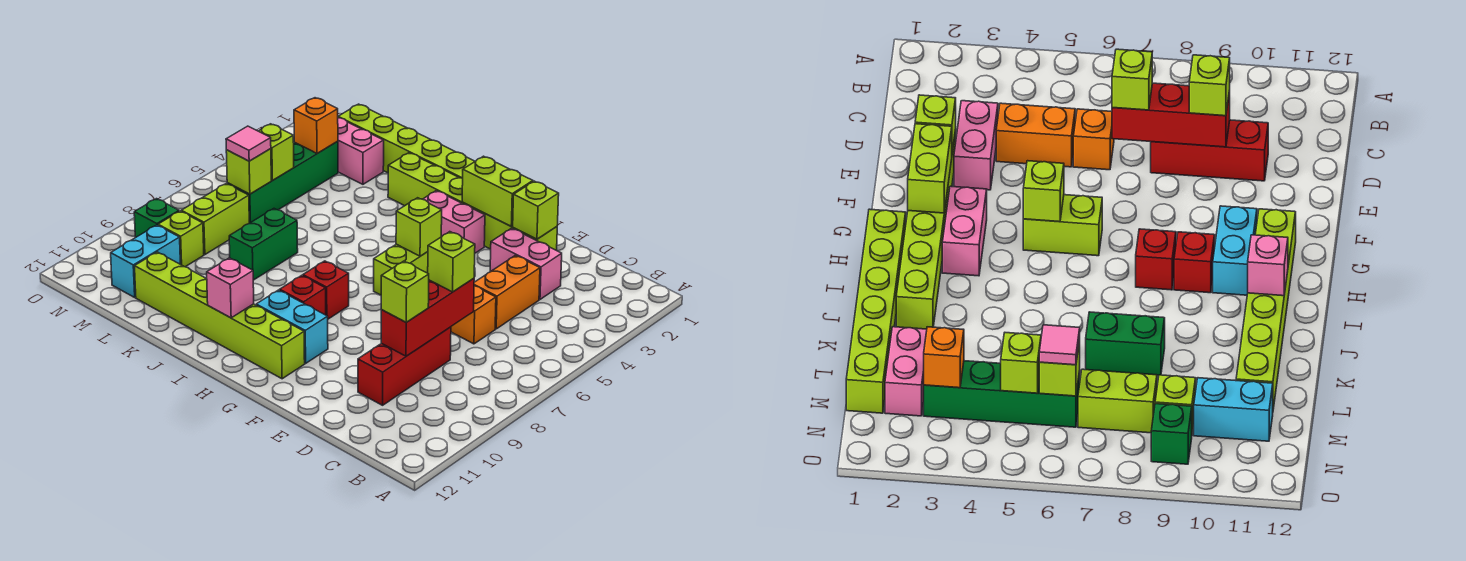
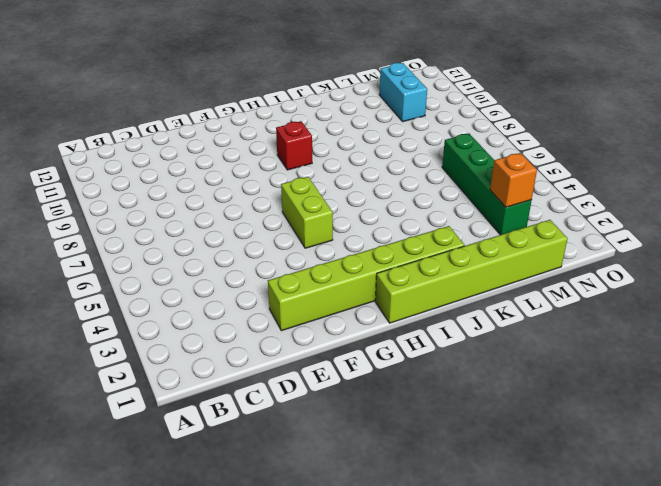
none -> pink brick D3:E3 level 1
none -> orange brick D4:D5 level 1
none -> orange brick D6 level 1
none -> red brick D8:D10 level 1

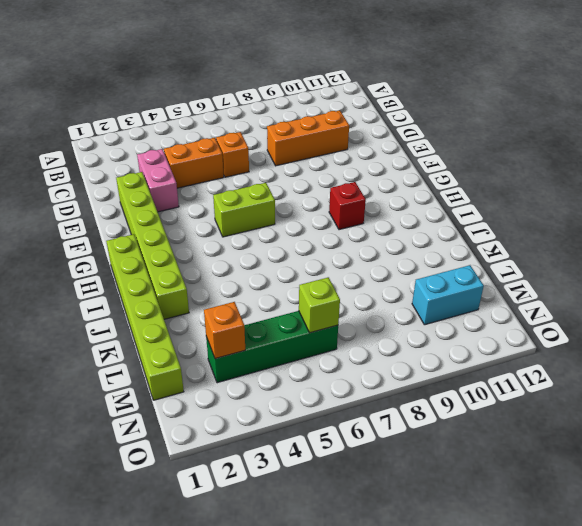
orange brick D8:D10 level 1 -> red brick D8:D10 level 1
none -> pink brick G3:H3 level 1
none -> cyan brick G10:H10 level 1
none -> lime brick G11:L11 level 1
none -> red brick H8 level 1

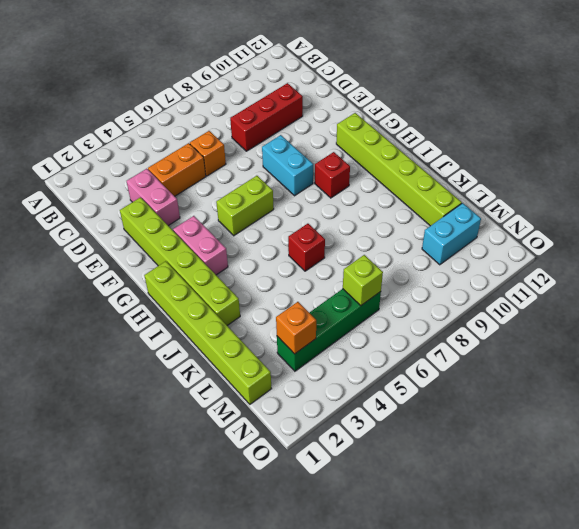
cyan brick F8:G8 level 1 -> cyan brick G10:H10 level 1
red brick J6 level 1 -> red brick H8 level 1
none -> green brick K7:K8 level 1
none -> pink brick L2:M2 level 1
none -> lime brick M7:M8 level 1
none -> lime brick M9 level 1

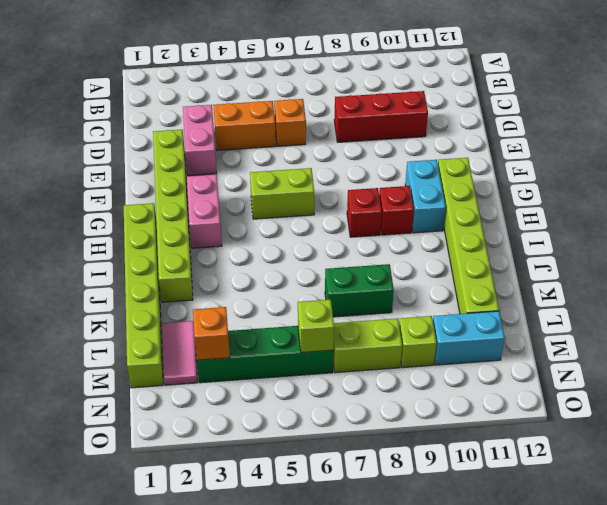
pink tile L2:M2 level 1 -> pink brick L2:M2 level 1
none -> green brick N9 level 1
none -> red brick D7:D9 level 2
none -> lime brick E2 level 2
none -> lime brick F2:G2 level 2

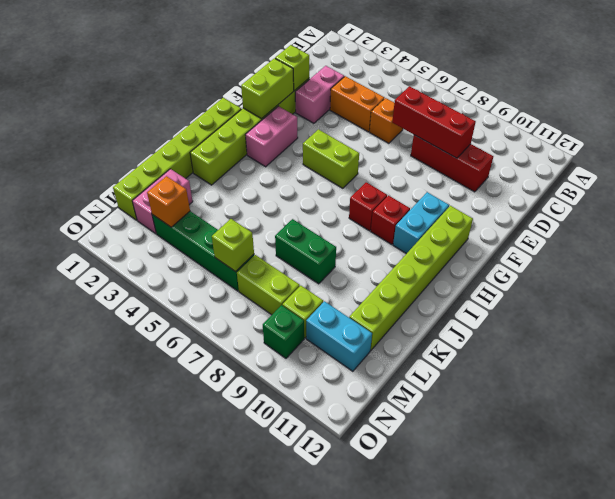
none -> lime brick G5 level 2
none -> pink brick I11 level 2
none -> lime brick M5 level 2
none -> lime brick D7 level 3

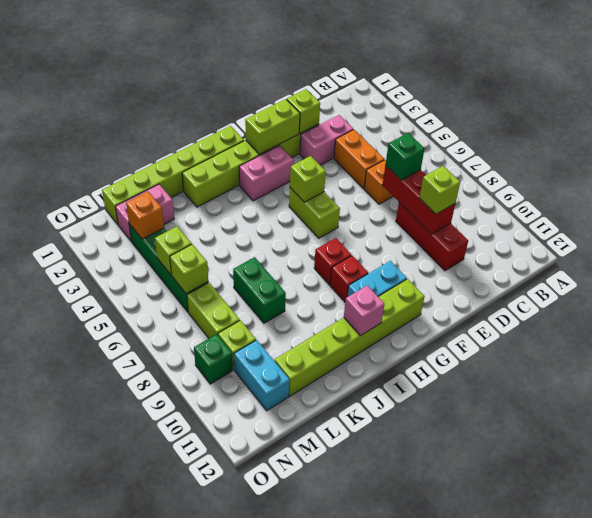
green brick D7 level 3 -> lime brick D7 level 3
none -> pink tile M6 level 3

